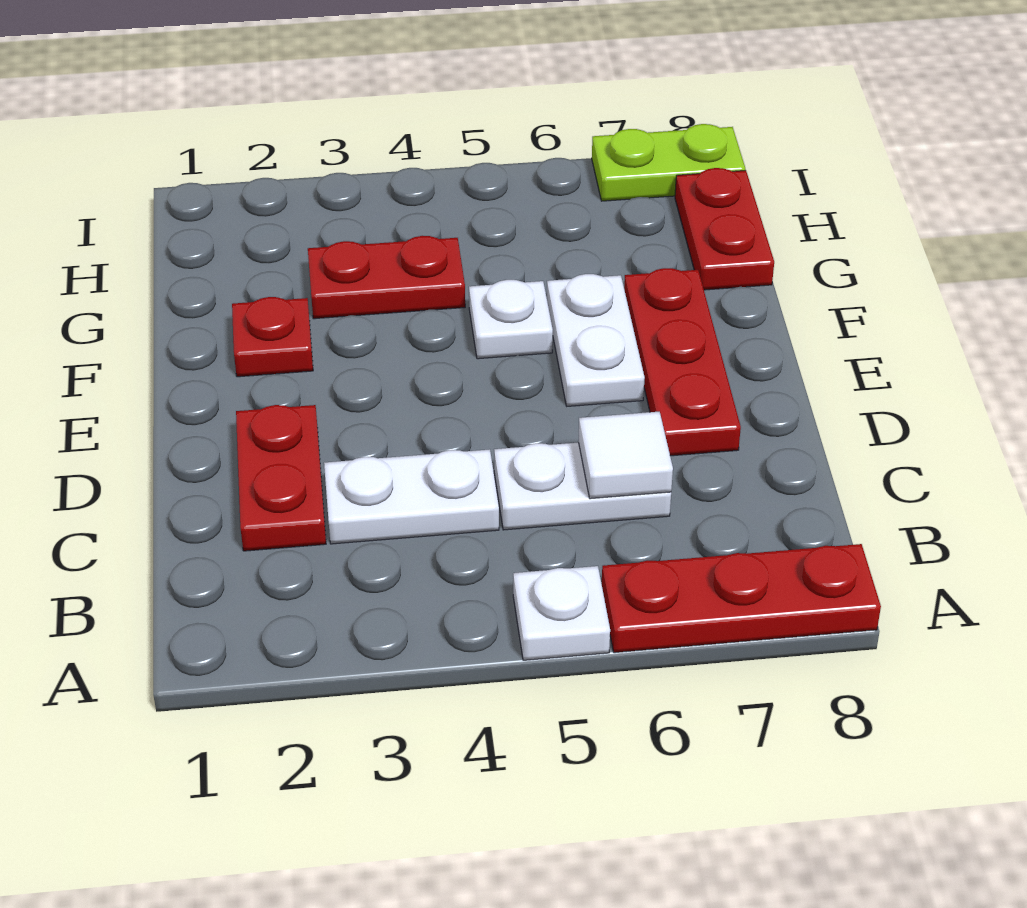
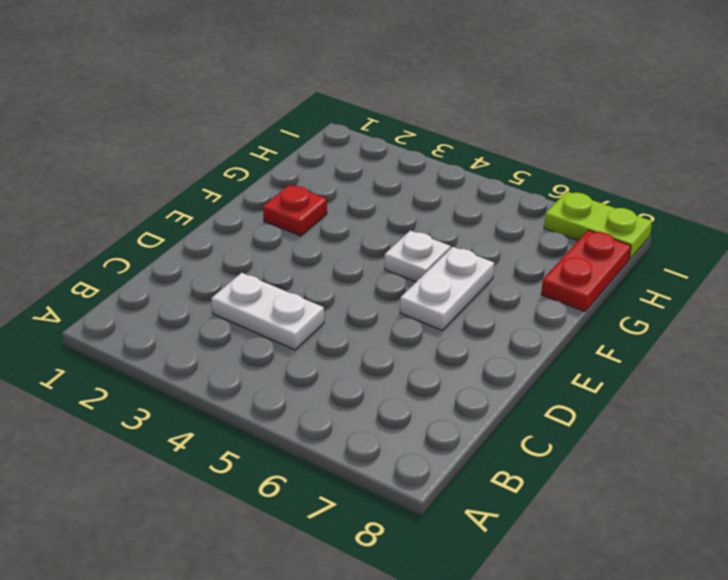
none -> white plate A5 level 1
none -> red plate A6:A8 level 1
none -> red plate C2:D2 level 1

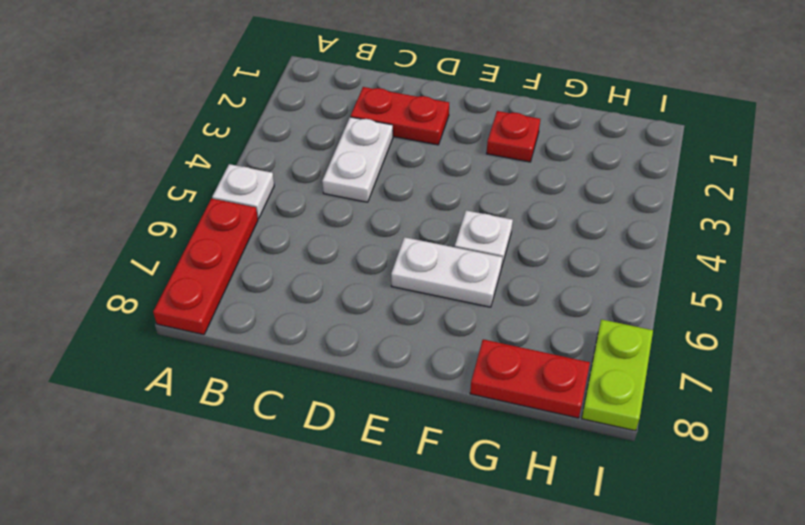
none -> white plate C5:C6 level 1
none -> red plate D7:F7 level 1
none -> red plate G3:G4 level 1

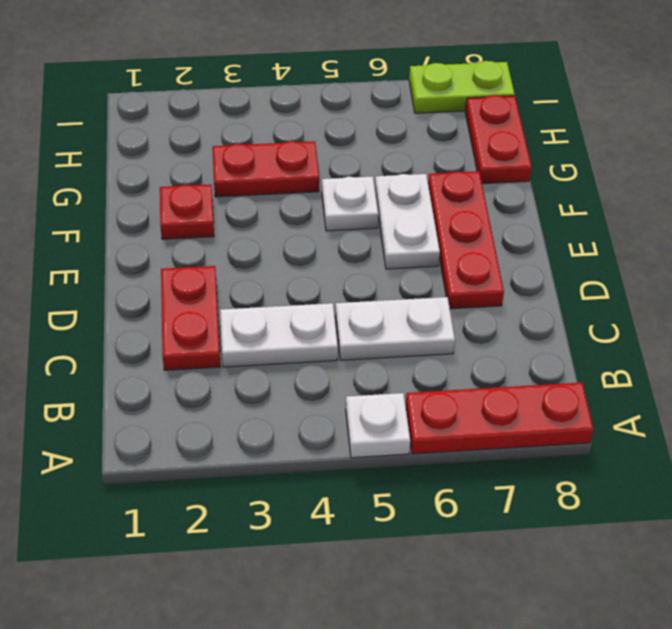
none -> white tile C6 level 2

